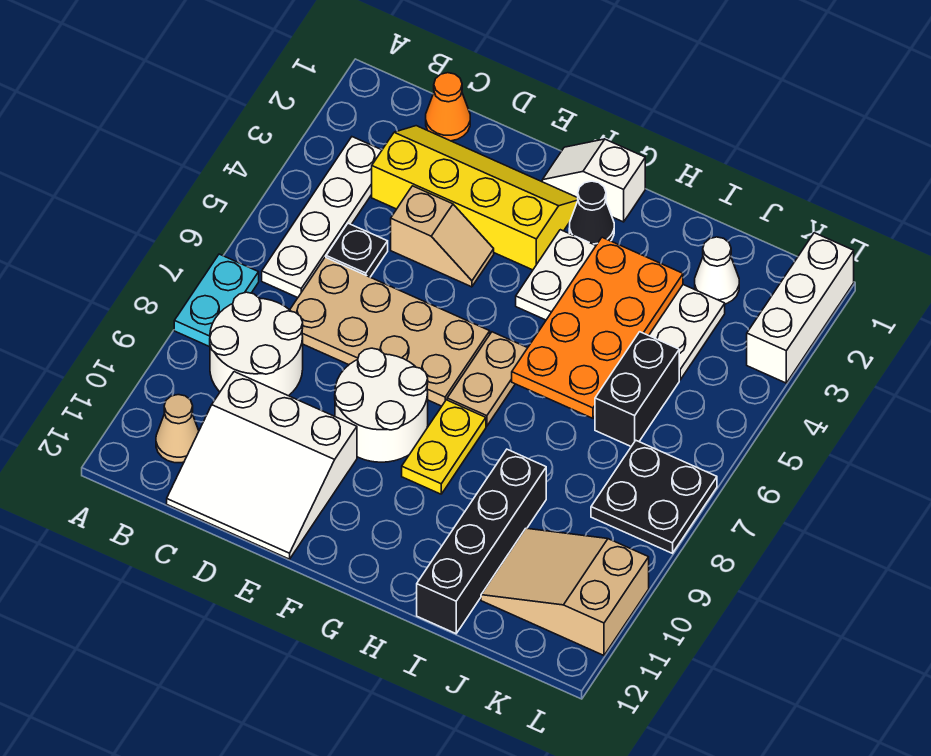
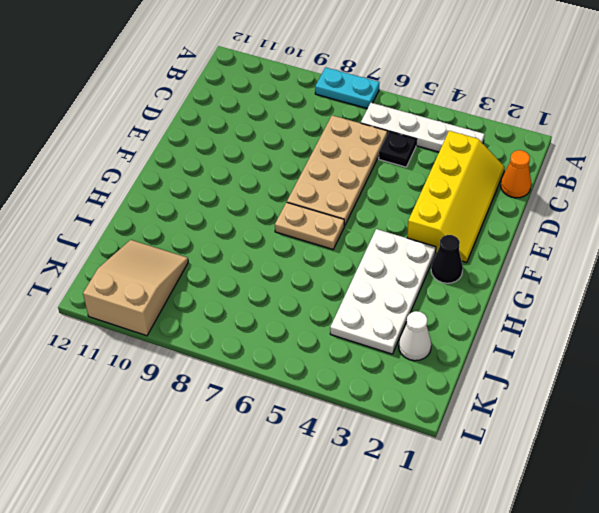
none -> white round brick B8:C9 level 1
none -> tan cone B11 level 1
none -> white slope C10:E12 level 1 top 10

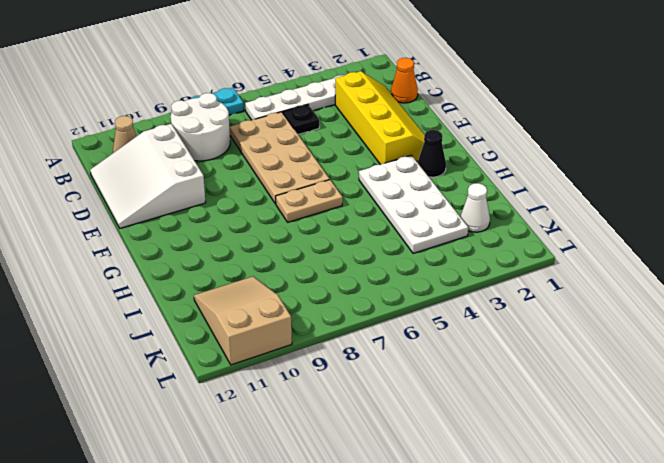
none -> tan slope D4:E4 level 1 top D
none -> white round brick E8:F9 level 1
none -> white slope F1:G1 level 1 top G

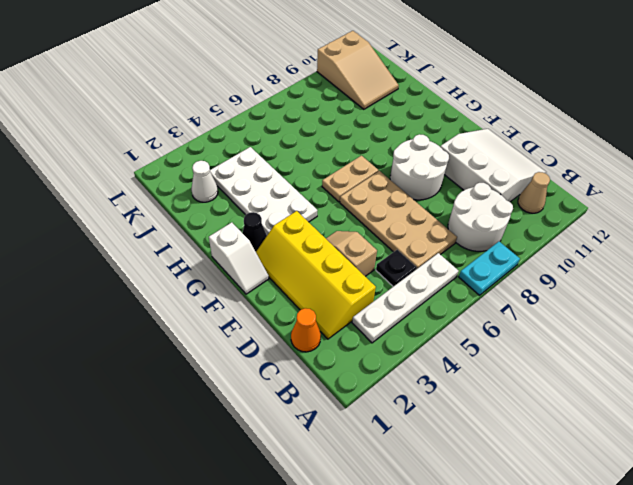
none -> yellow plate G8:G9 level 1
none -> black brick I9:I12 level 1
none -> black brick J5:J6 level 1

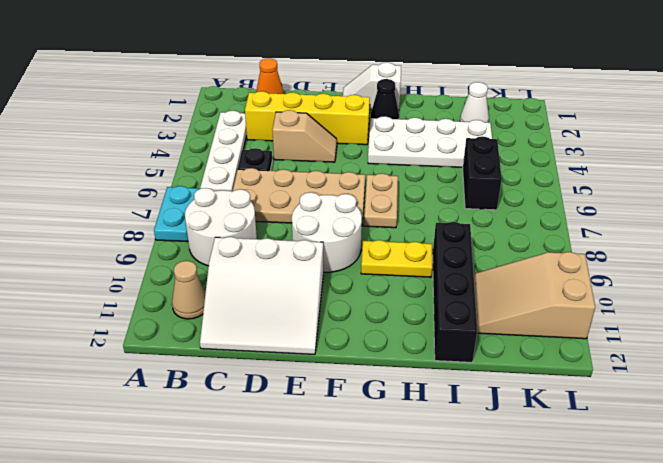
yellow plate G9:H9 level 1 -> yellow plate G8:G9 level 1
none -> black plate K7:L8 level 1
none -> white brick L1:L3 level 1
none -> orange plate H3:I6 level 2

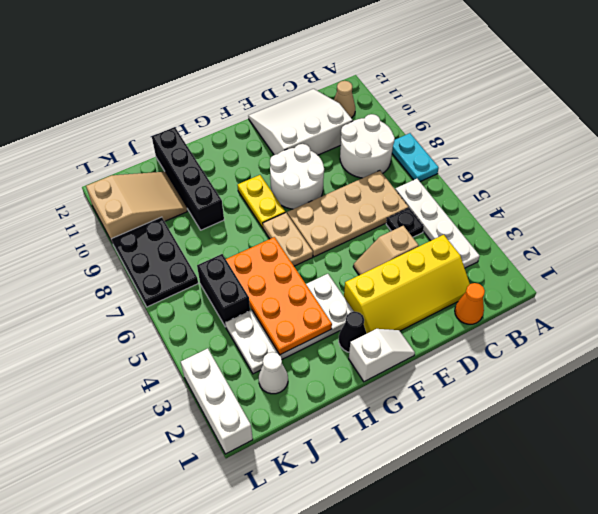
black plate K7:L9 level 1 -> black plate K7:L8 level 1

